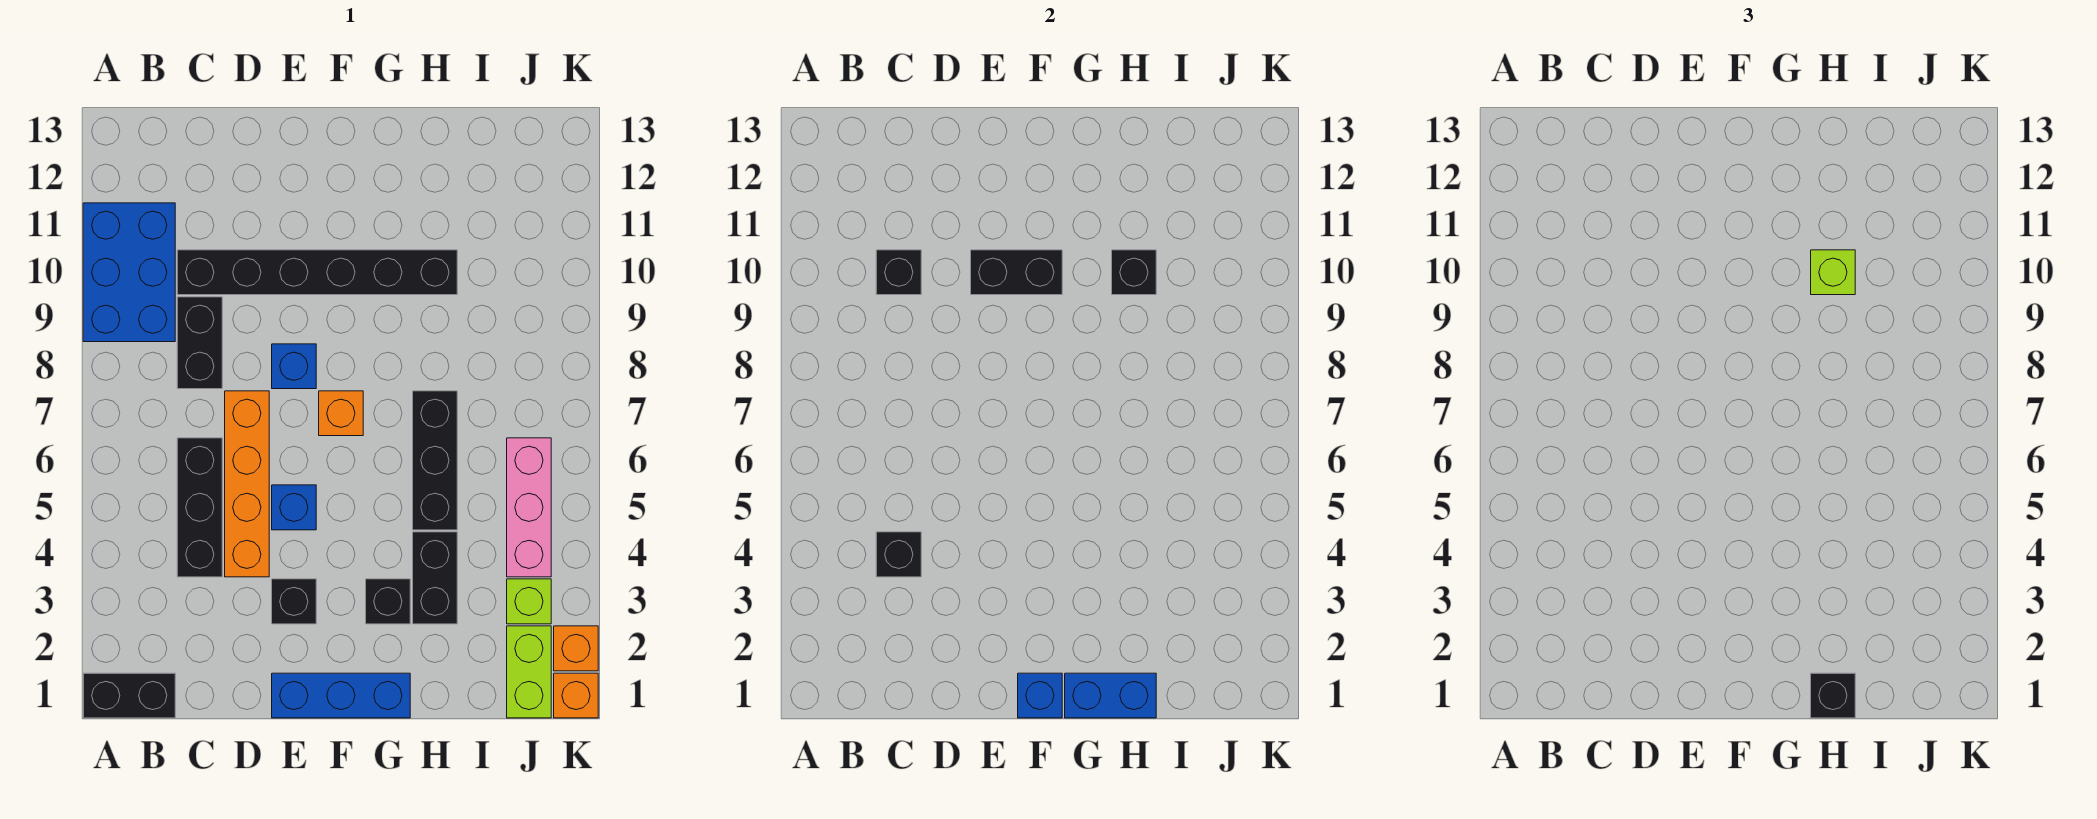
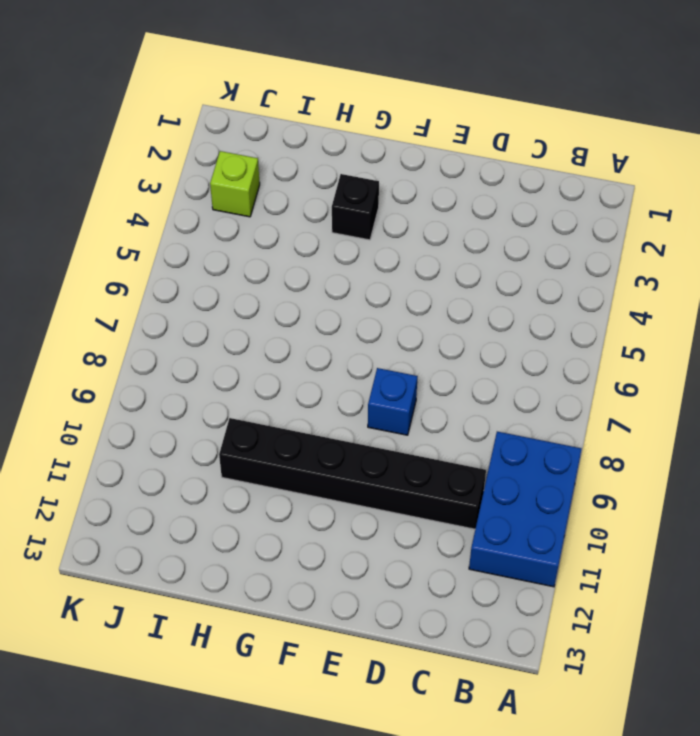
none -> black brick A1:B1 level 1
none -> black brick C4:C6 level 1
none -> black brick C8:C9 level 1

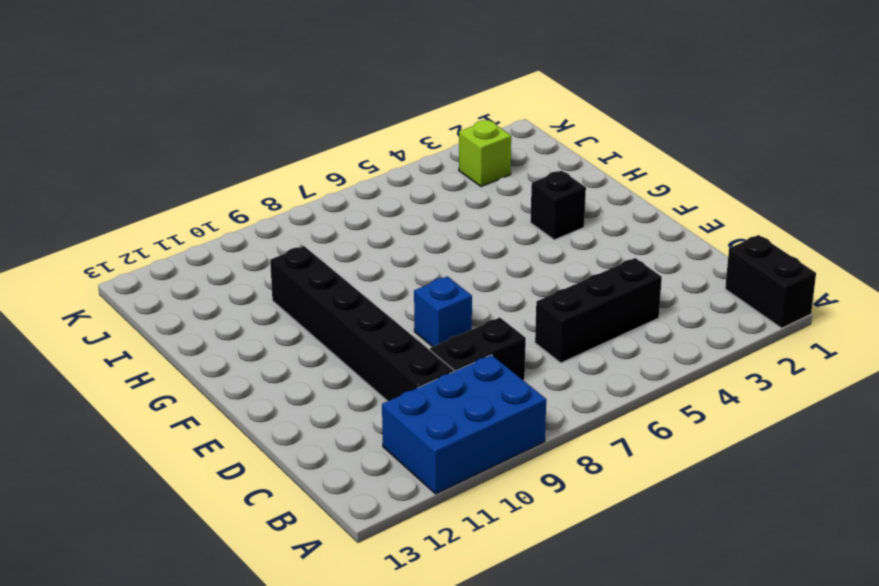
none -> orange brick D4:D7 level 1
none -> blue brick E1:G1 level 1
none -> black brick E3 level 1

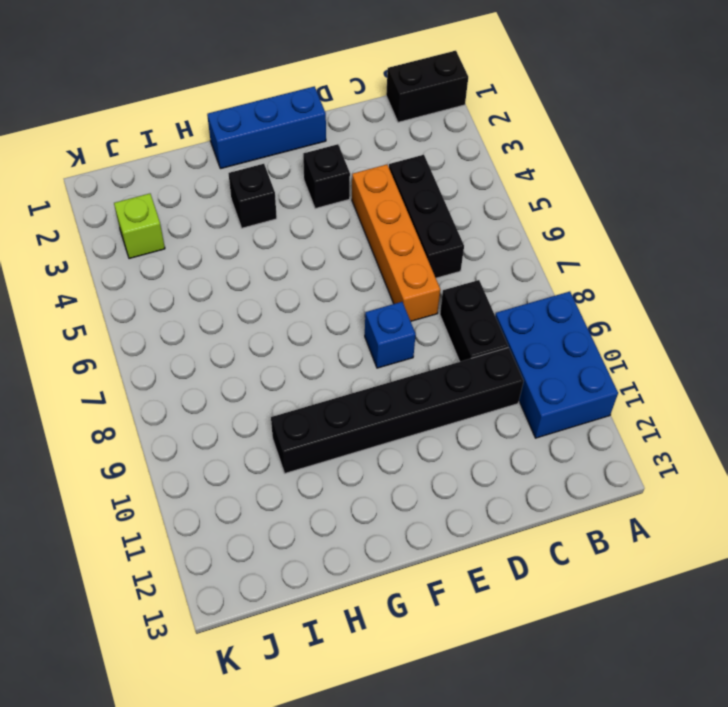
none -> blue brick E5 level 1
none -> orange brick F7 level 1
none -> black brick H3:H4 level 1

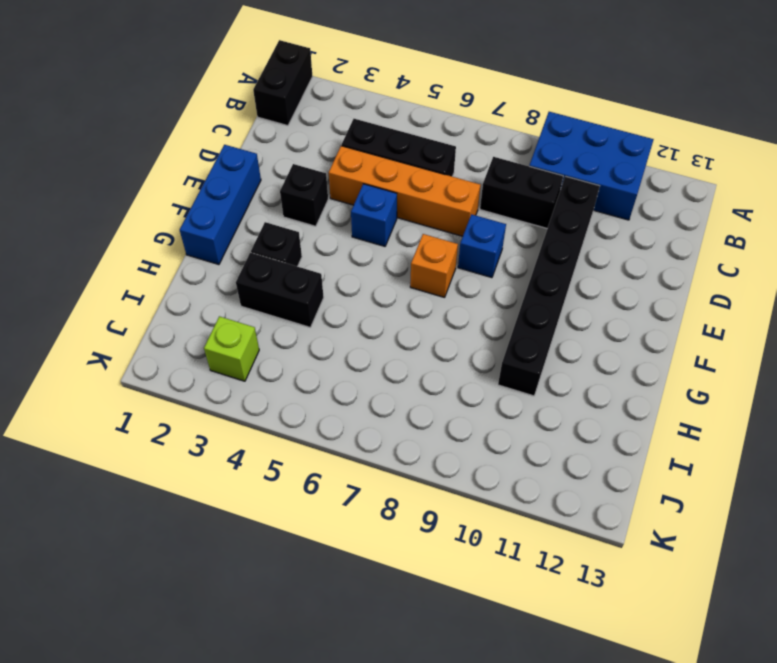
none -> black brick H5:H7 level 1
none -> lime brick J1:J2 level 1
none -> pink brick J4:J6 level 1

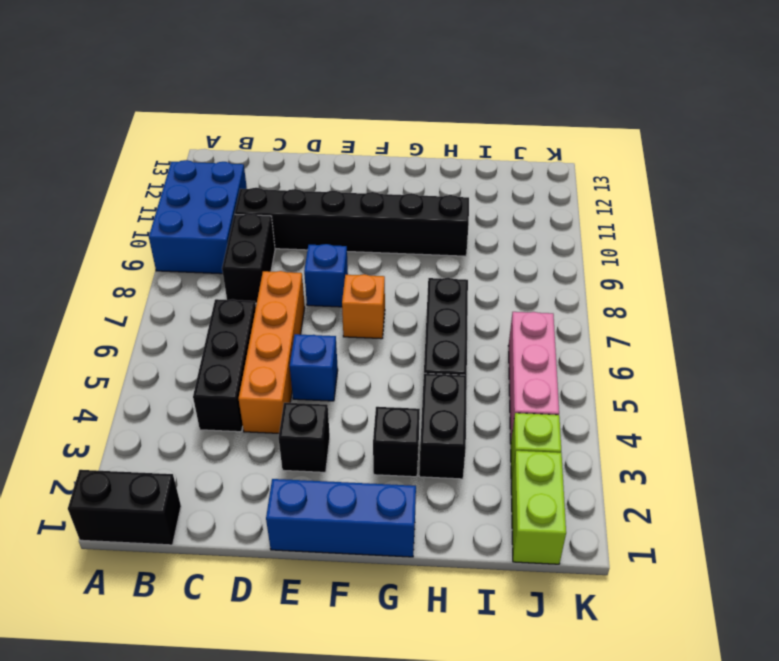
none -> orange brick K1 level 1
none -> orange brick K2 level 1
none -> black brick C4 level 2

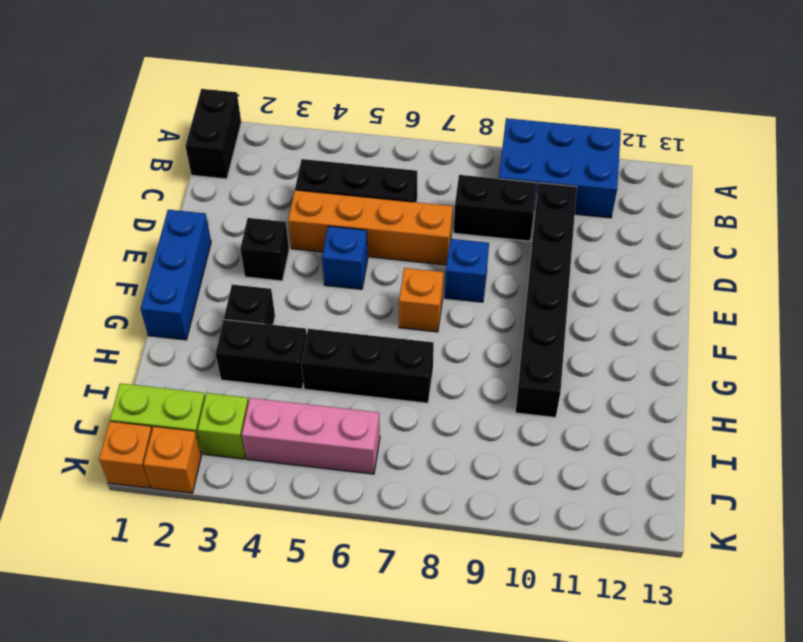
none -> black brick C4 level 2
none -> black brick C10 level 2
none -> black brick E10:F10 level 2

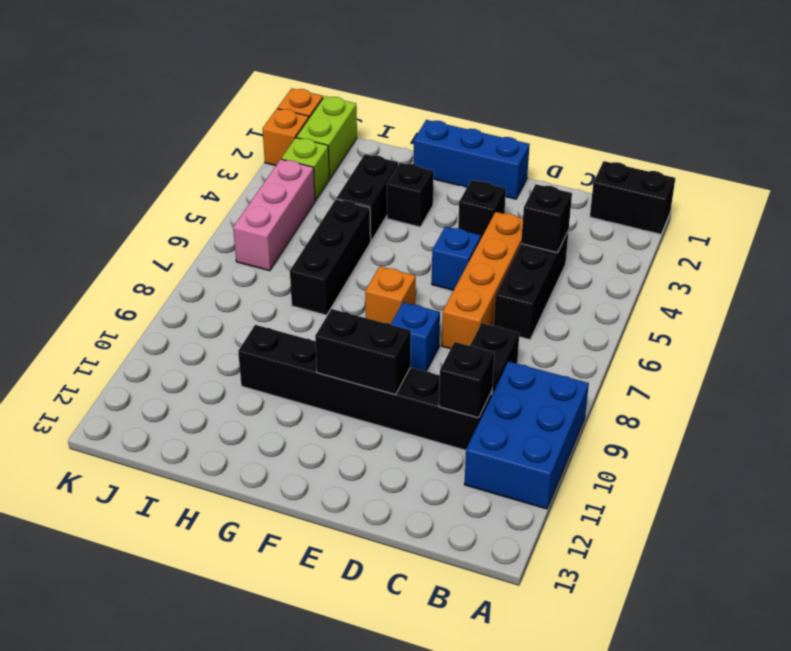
none -> blue brick F1 level 2
none -> blue brick G1:H1 level 2
none -> black brick H10 level 2

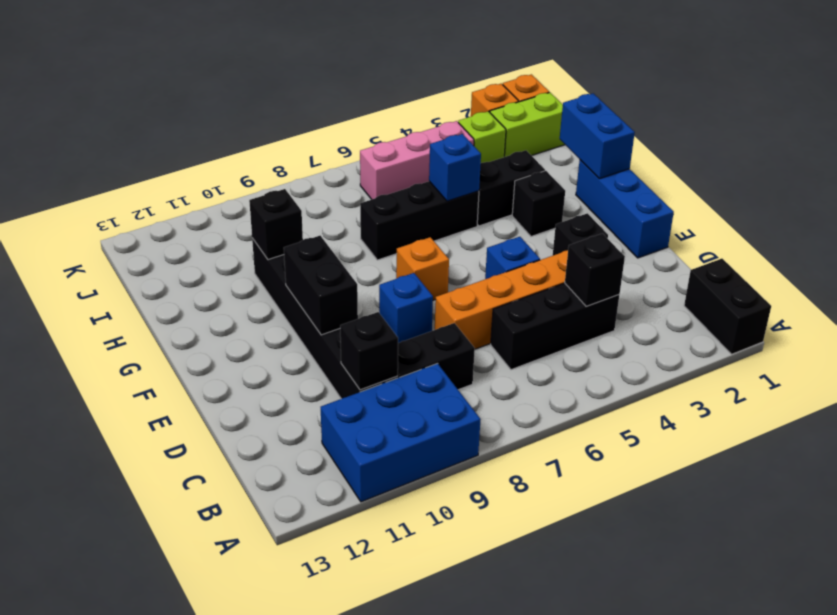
blue brick H5 level 2 -> blue brick F1 level 2
none -> black brick H1 level 3
none -> lime brick H10 level 3

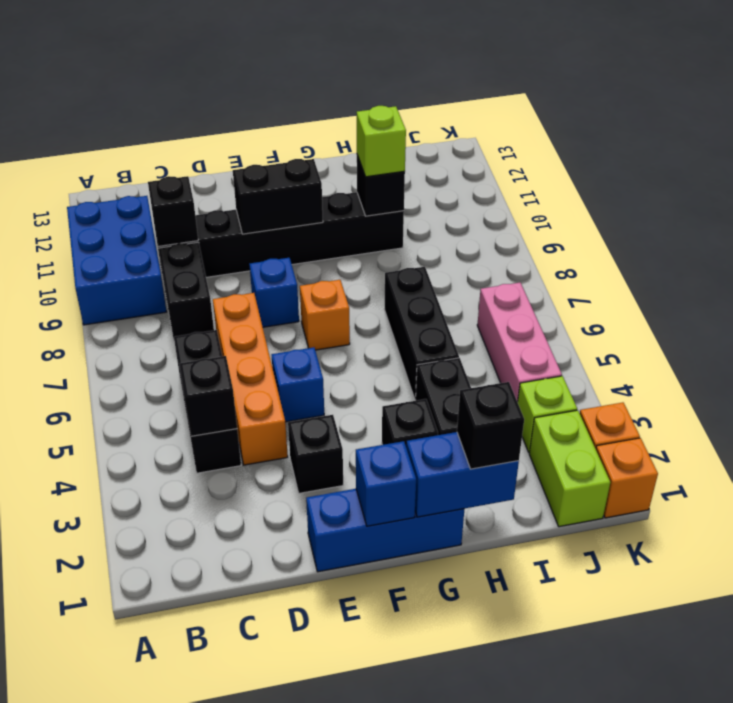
none -> black brick A1:B1 level 1

